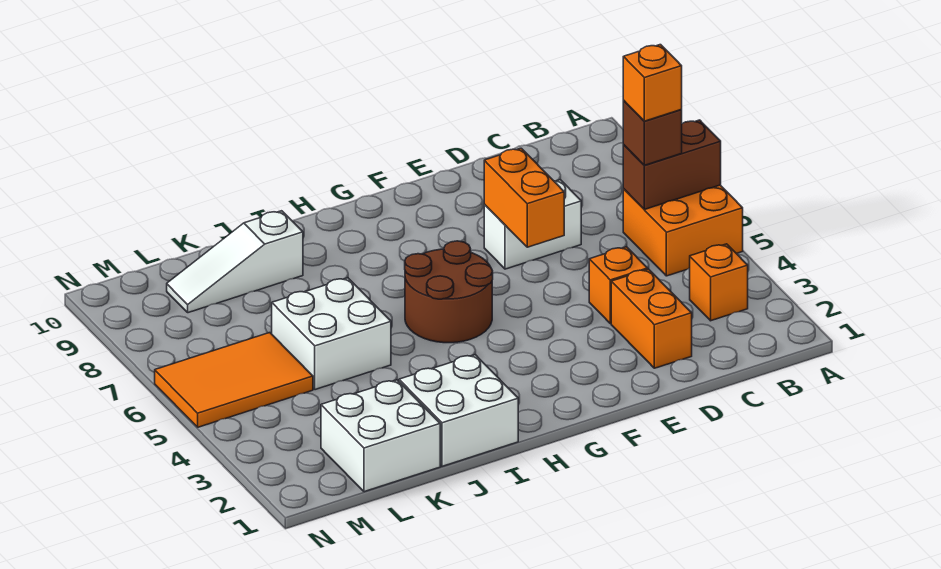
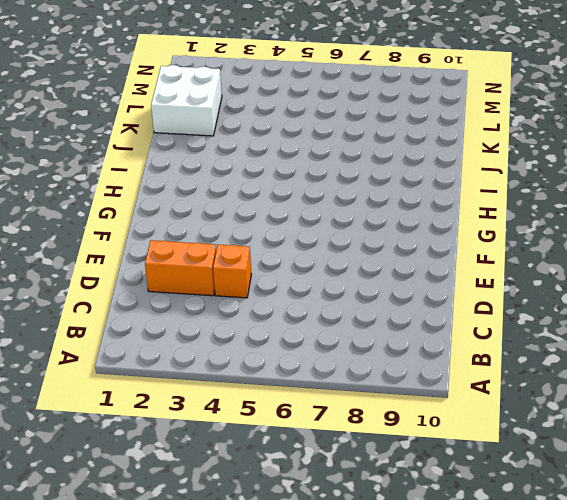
none -> orange brick A5:B6 level 1
none -> orange brick B3 level 1
none -> white brick D7:E7 level 1

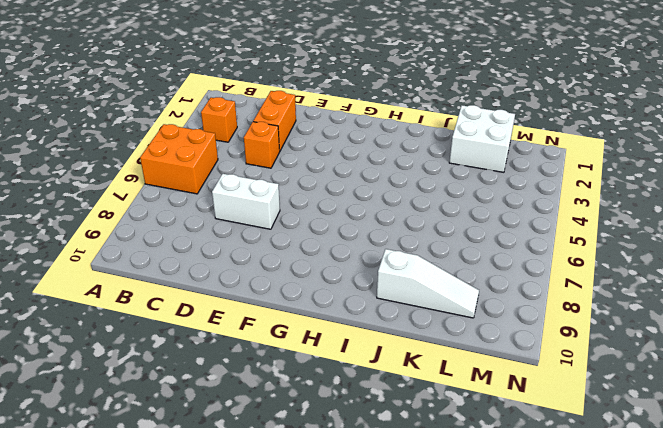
none -> brown round brick G5:H6 level 1
none -> white brick I1:J2 level 1
none -> white brick J5:K6 level 1

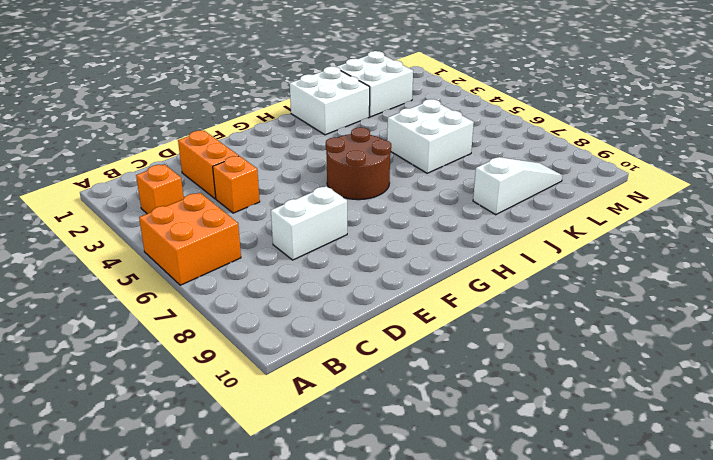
none -> orange tile L5:N6 level 1
none -> brown brick A6:B6 level 2
none -> orange brick E6:E7 level 2

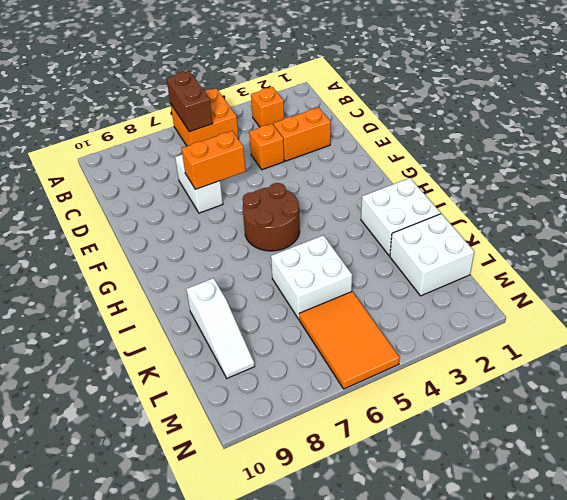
none -> brown brick B6 level 3
none -> orange brick B6 level 4

